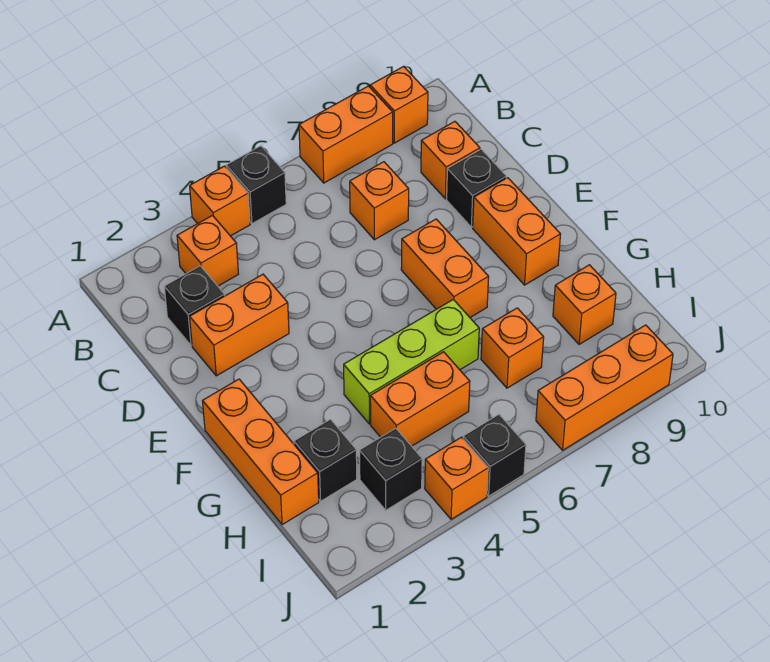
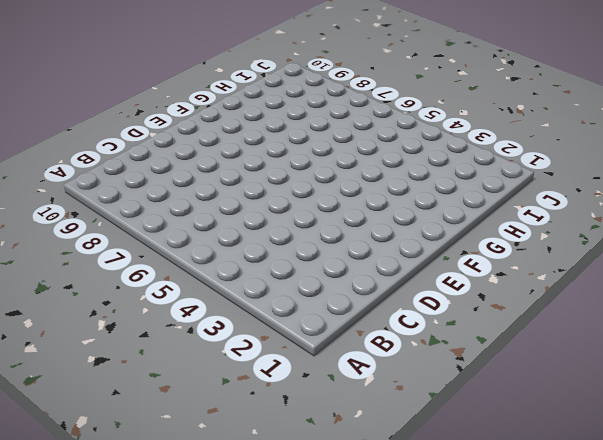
none -> orange brick A4 level 1
none -> black brick A5 level 1
none -> orange brick A7:A8 level 1

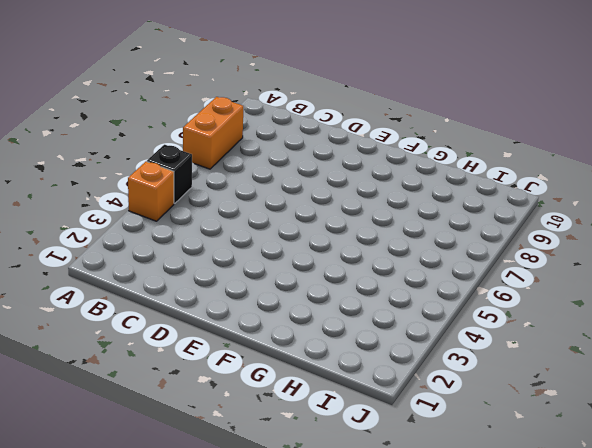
none -> orange brick A9 level 1
none -> orange brick B3 level 1
none -> black brick C2 level 1

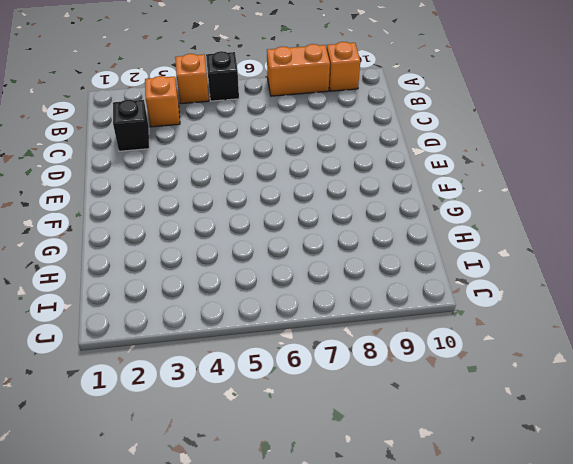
none -> orange brick C7 level 1
none -> orange brick C9 level 1
none -> orange brick D2:D3 level 1

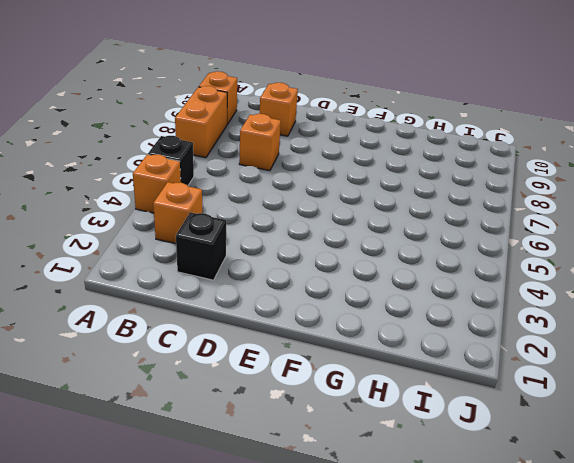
none -> orange brick D2:D3 level 1
none -> black brick D9 level 1
none -> orange brick E7:F7 level 1

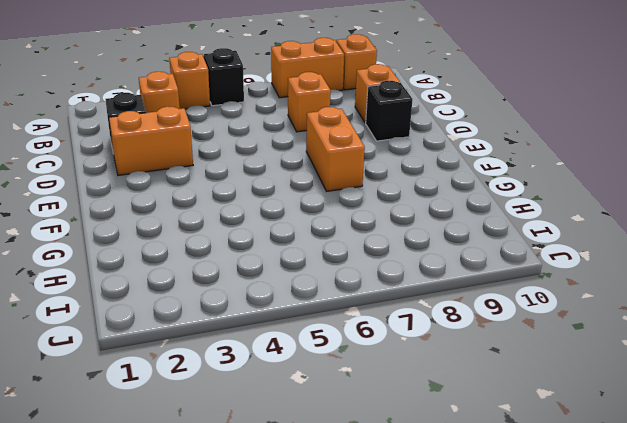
none -> orange brick E9:F9 level 1
none -> orange brick F1:H1 level 1
none -> lime brick G4:G6 level 1

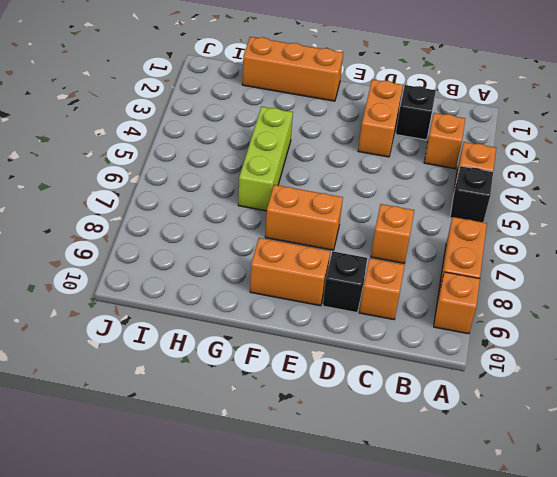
none -> black brick H2 level 1
none -> orange brick H4:H5 level 1
none -> orange brick H7 level 1

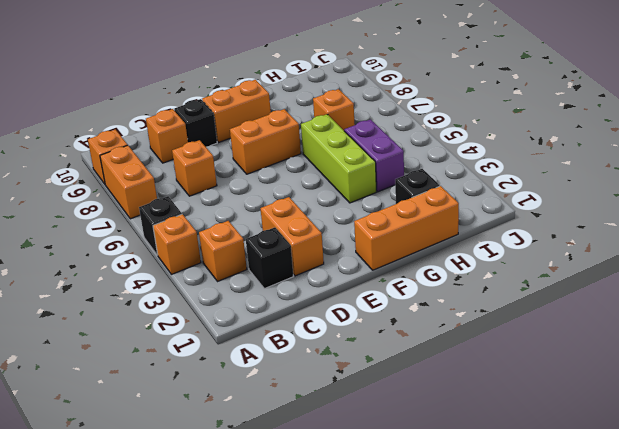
purple brick H4:H5 level 1 -> orange brick H4:H5 level 1
none -> orange brick H9 level 1
none -> black brick I3 level 1
none -> orange brick J4 level 1

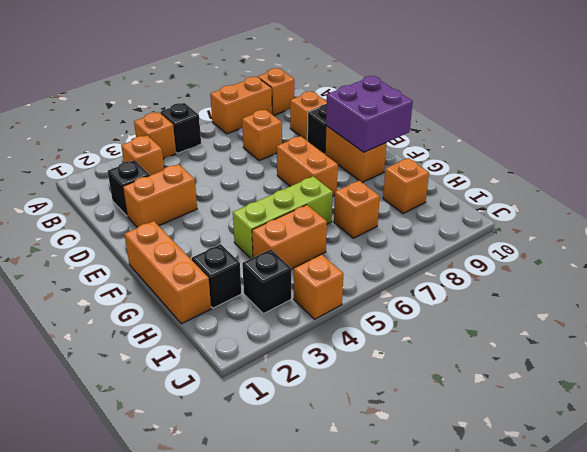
purple brick E9:F10 level 2 -> none
none -> black brick J5 level 1
none -> orange brick J7:J9 level 1

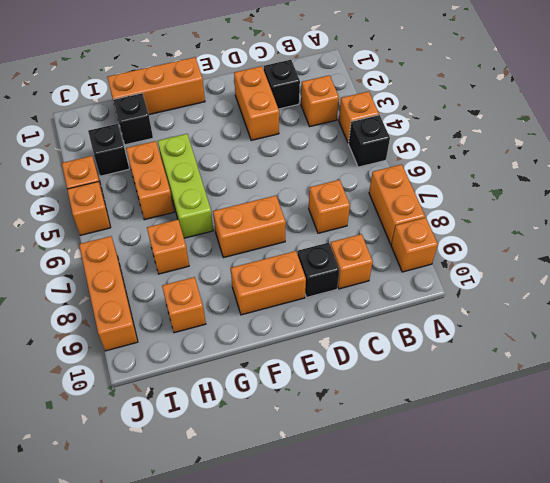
orange brick J5 level 1 -> black brick J5 level 1

